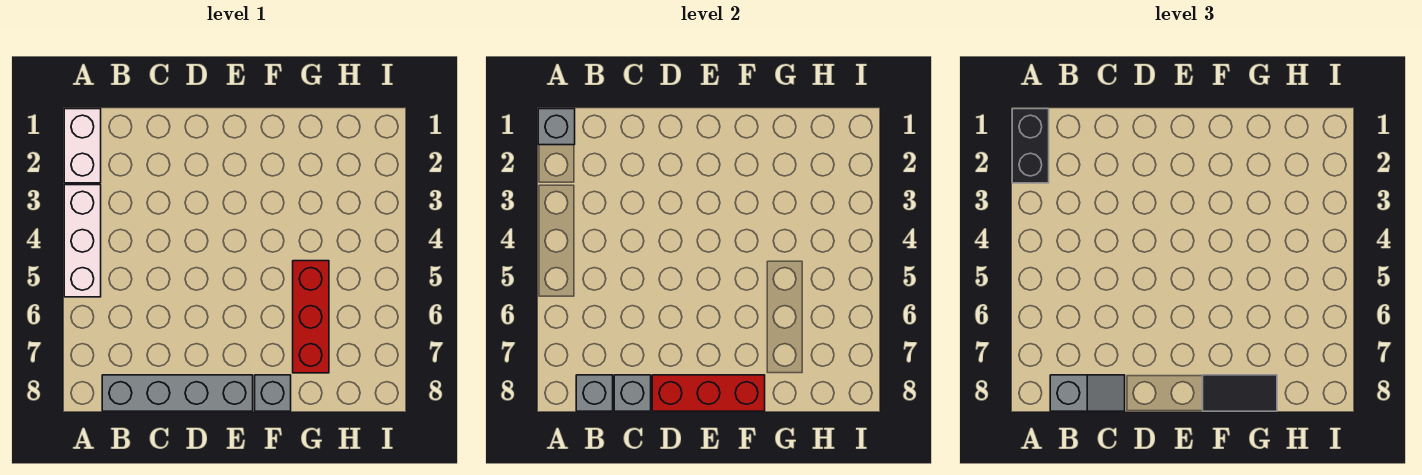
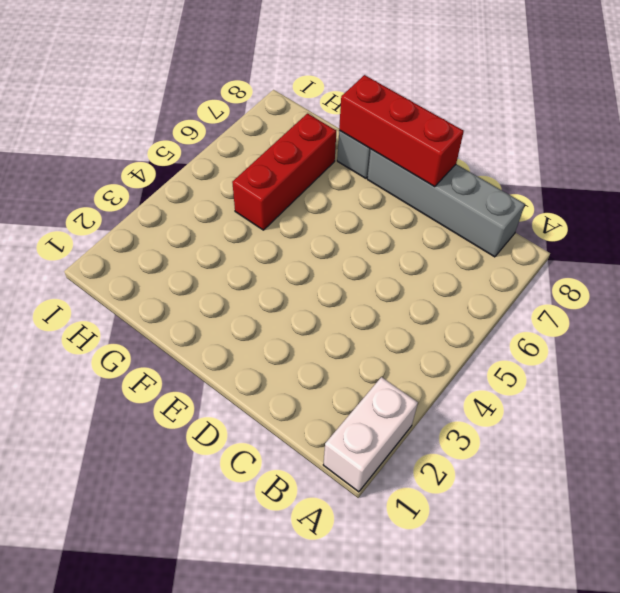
none -> white brick A3:A5 level 1
none -> grey brick A1 level 2
none -> grey brick B8 level 2

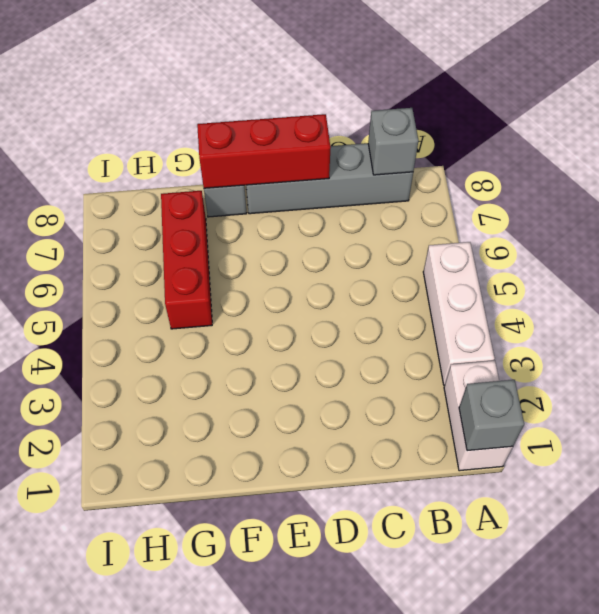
none -> grey brick C8 level 2
none -> black brick A1:A2 level 3
none -> grey slope B8:C8 level 3 top B

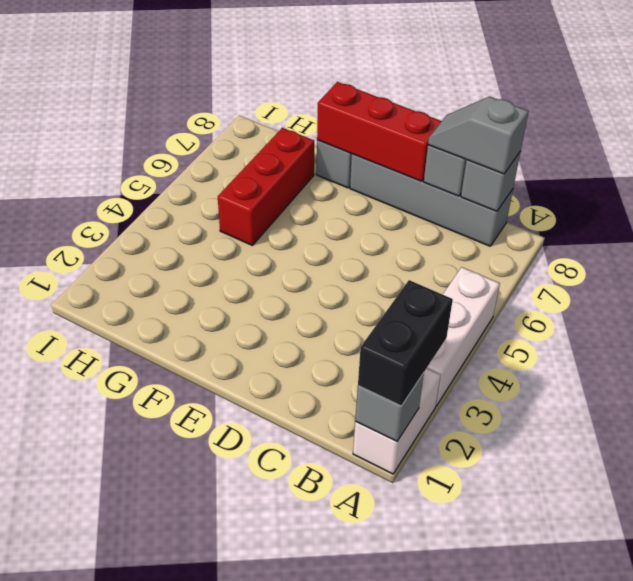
none -> black tile F8:G8 level 3

